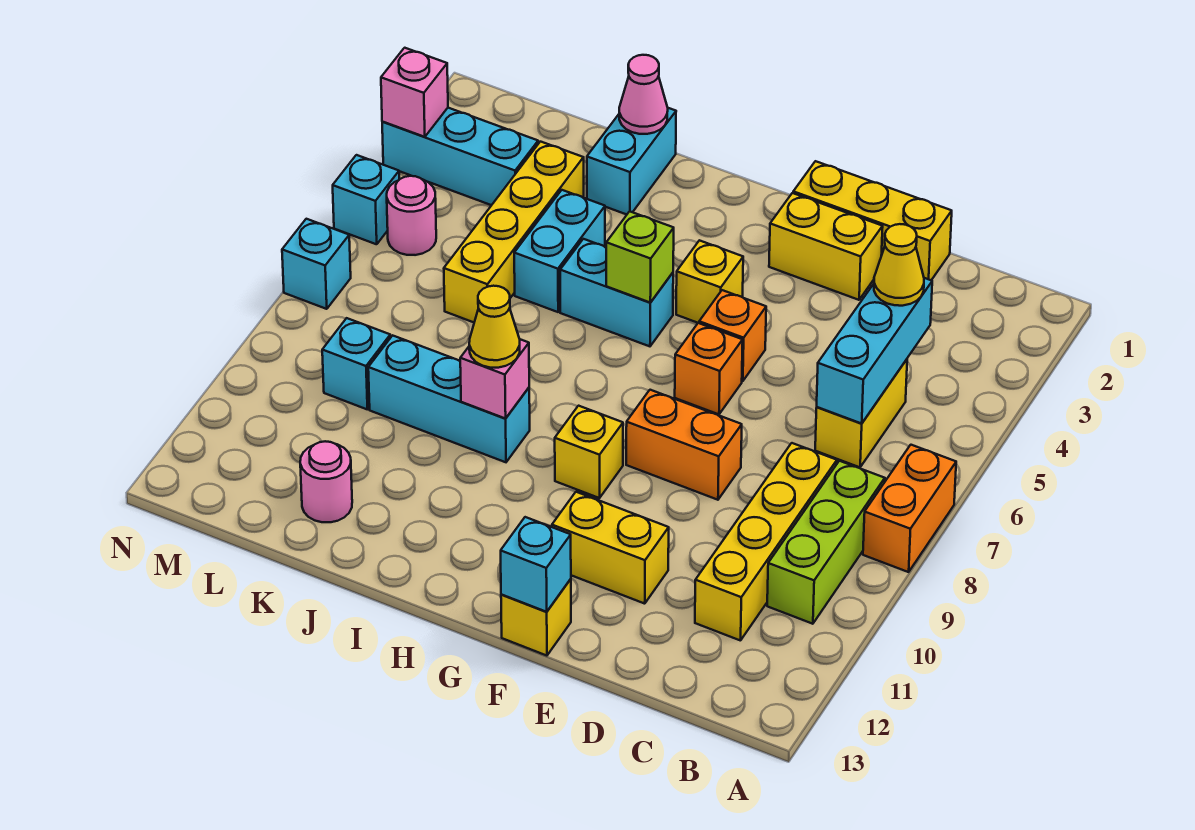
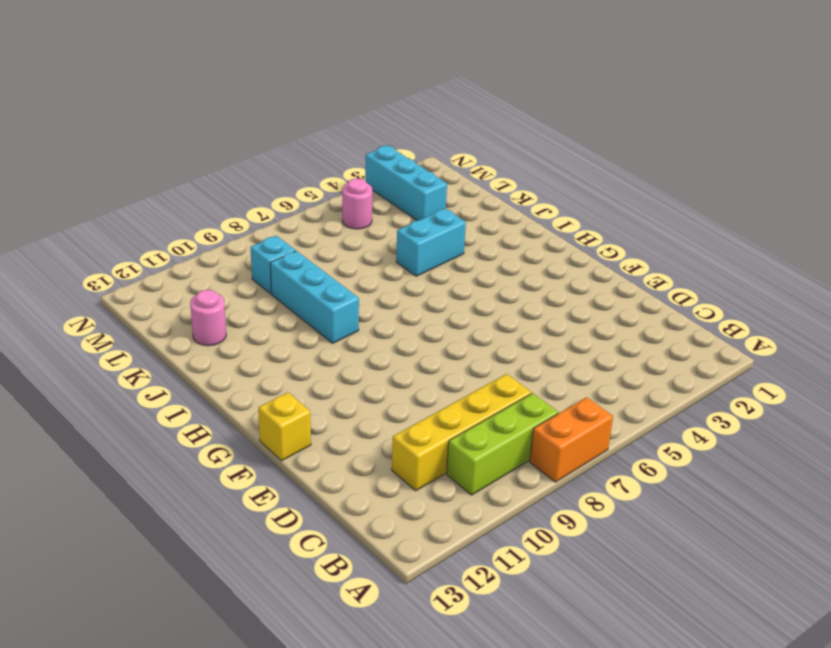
none -> yellow brick C5:C6 level 1
none -> yellow brick D1:F1 level 1
none -> yellow brick E2:F2 level 1
none -> orange brick E8:F8 level 1

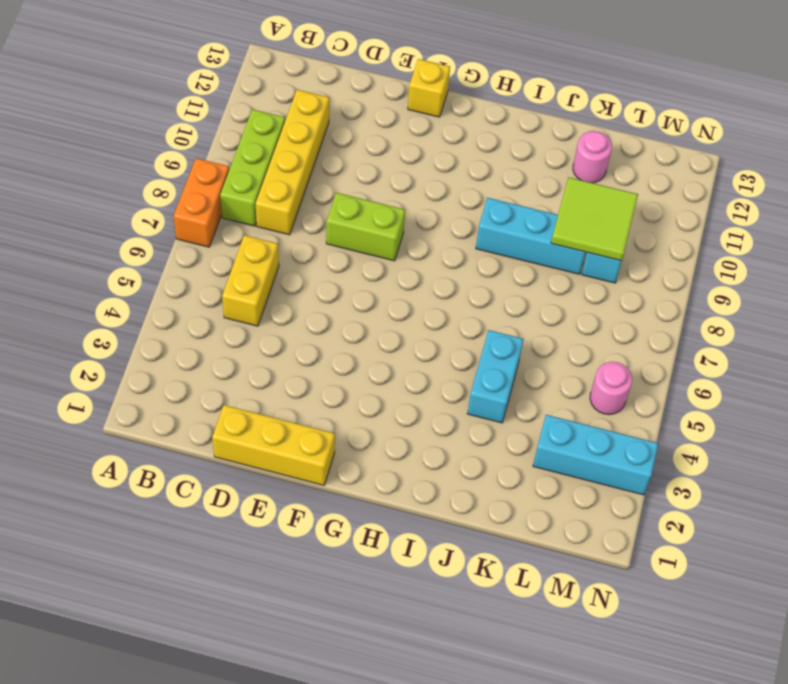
lime brick E8:F8 level 1 -> orange brick E8:F8 level 1
lime tile K9:L10 level 2 -> none
none -> yellow brick E2:F2 level 1
none -> yellow brick E11:F11 level 1
none -> orange brick F5 level 1
none -> orange brick F6 level 1

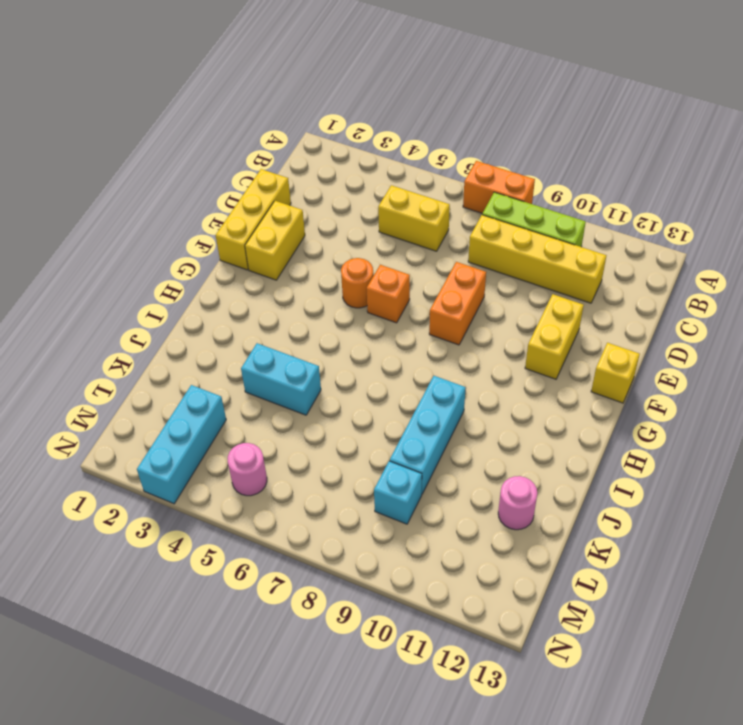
orange round brick F5 level 1 -> orange brick F5 level 1
none -> yellow brick G4 level 1
none -> yellow brick G9 level 1
none -> cyan brick H5:I5 level 1
none -> cyan brick J1:J2 level 1

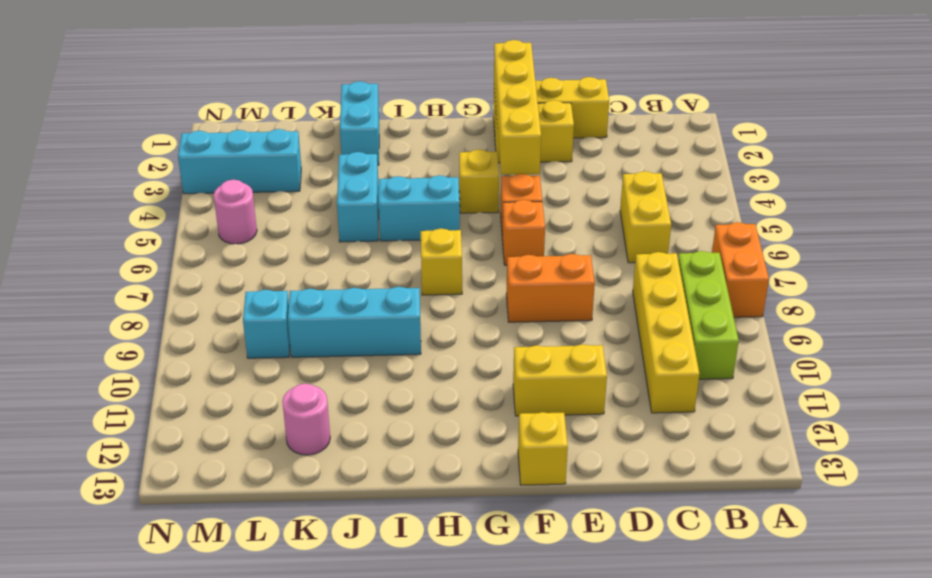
yellow brick F1:F4 level 2 -> yellow brick K3:K6 level 1
yellow brick H7 level 1 -> yellow brick G9 level 1
none -> cyan brick N5 level 1
none -> cyan brick N7 level 1
none -> cyan brick C4:C6 level 2
none -> cyan brick F13 level 2

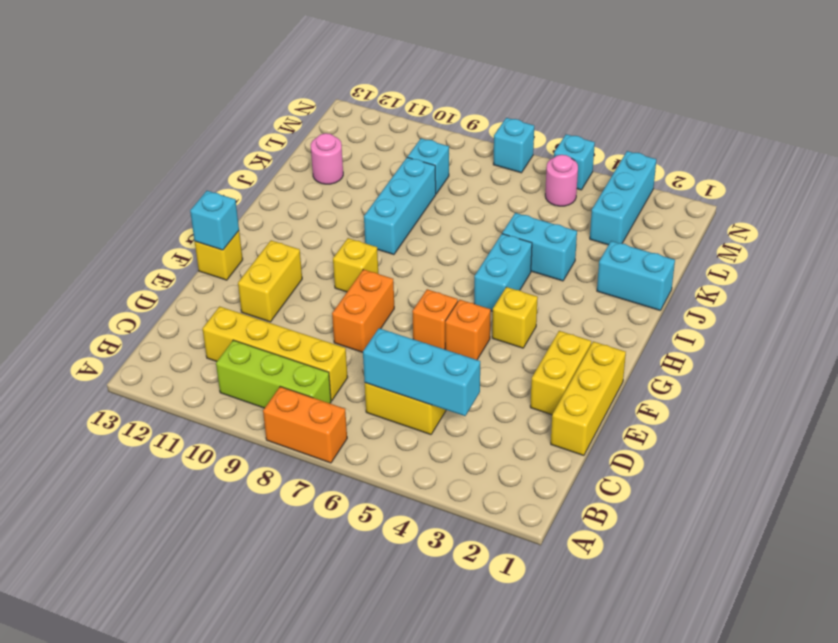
none -> yellow brick K3:K6 level 1
none -> lime brick H5 level 2
none -> pink brick I9 level 2
none -> pink cone J1 level 2

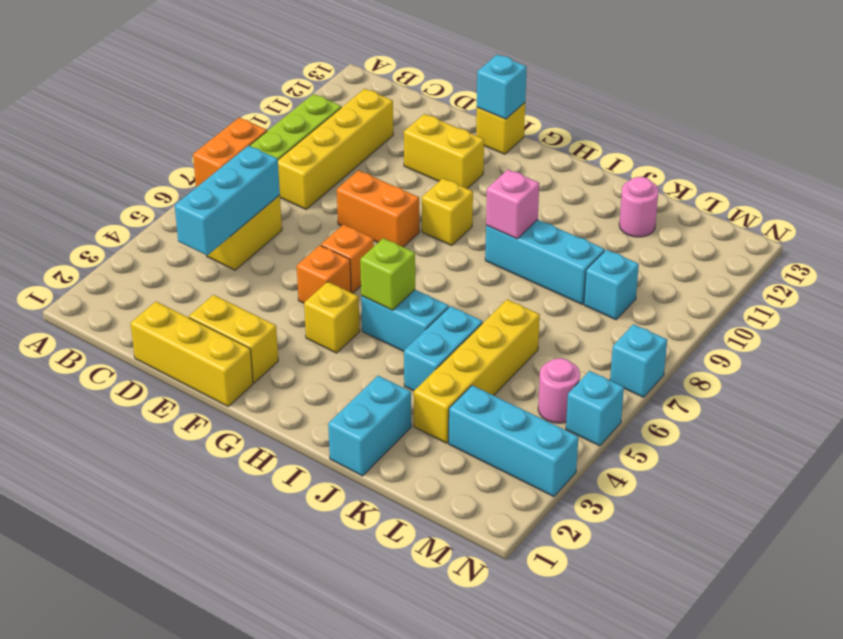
none -> pink cone J1 level 2
none -> pink brick N3 level 2
none -> yellow cone C4 level 3
none -> yellow cone I9 level 3

